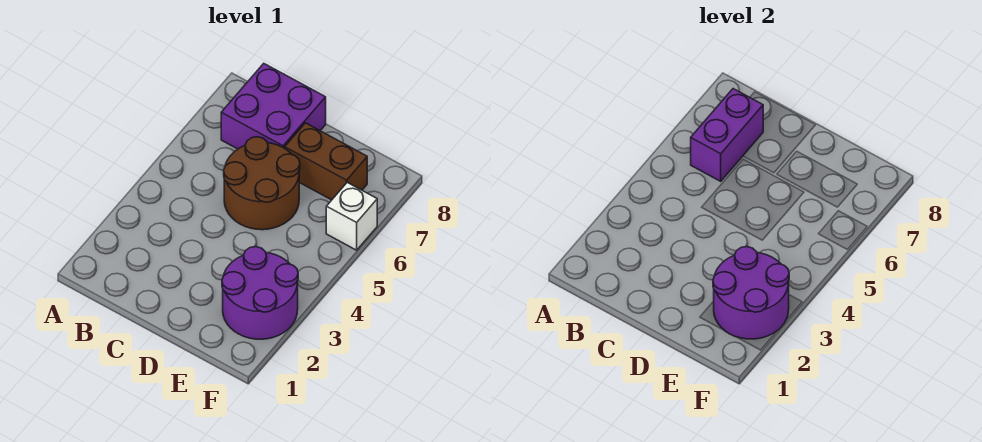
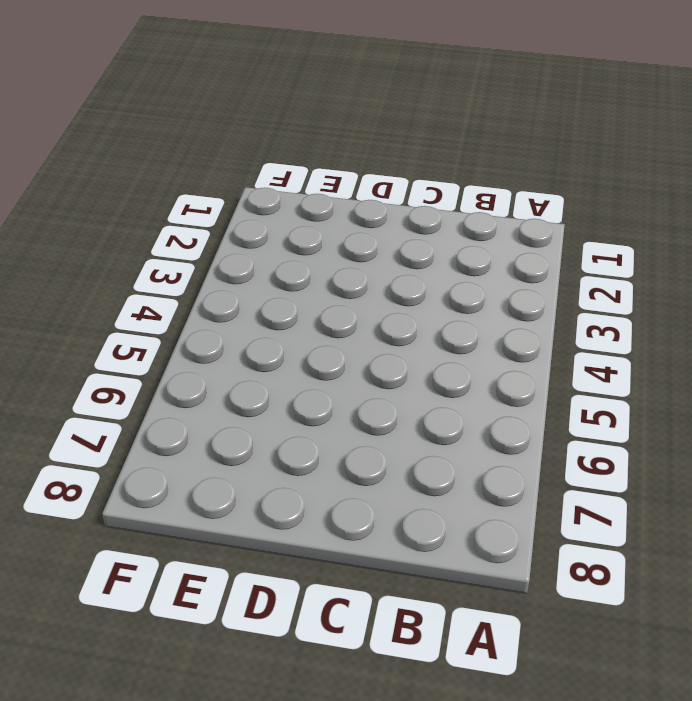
none -> purple brick B7:C8 level 1
none -> brown round brick C5:D6 level 1

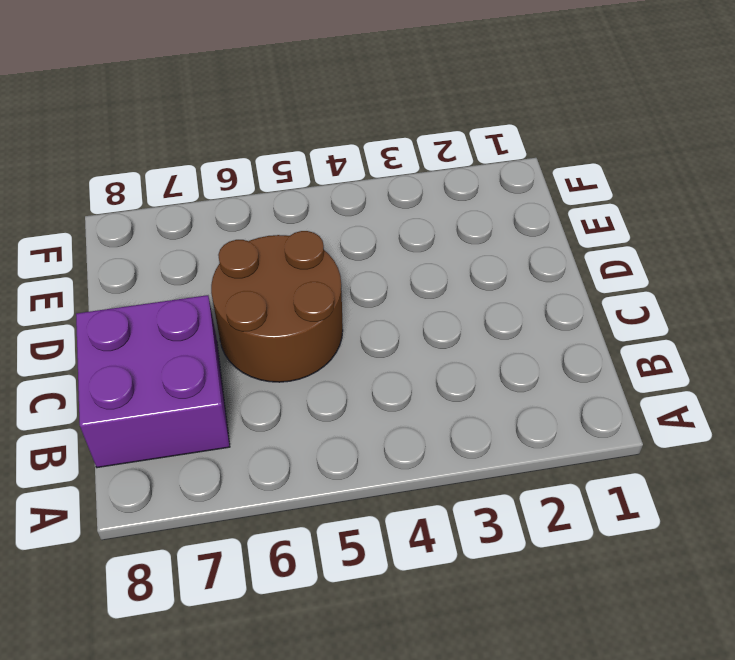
none -> brown brick D7:E7 level 1
none -> purple round brick E2:F3 level 1

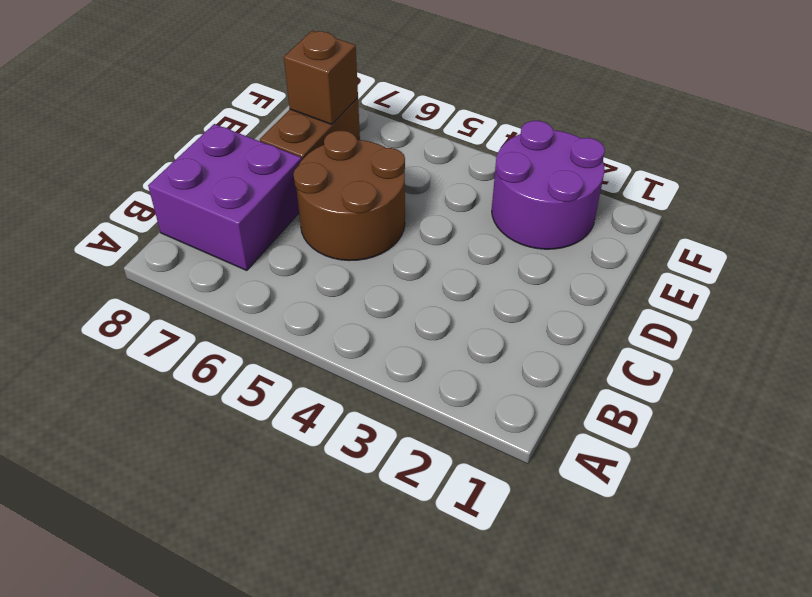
brown brick E7 level 2 -> none
none -> white brick F6 level 1
none -> purple brick B6:B7 level 2

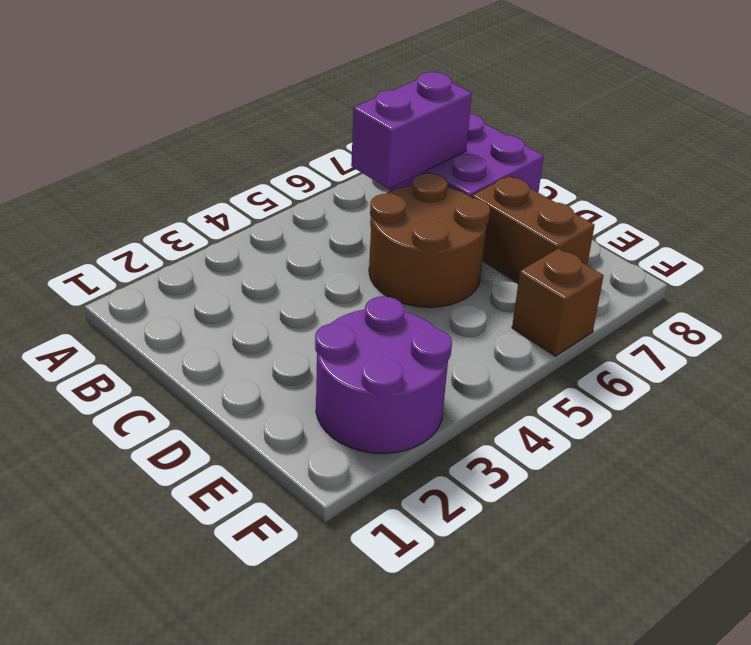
brown brick F6 level 1 -> white brick F6 level 1
none -> purple round brick E2:F3 level 2

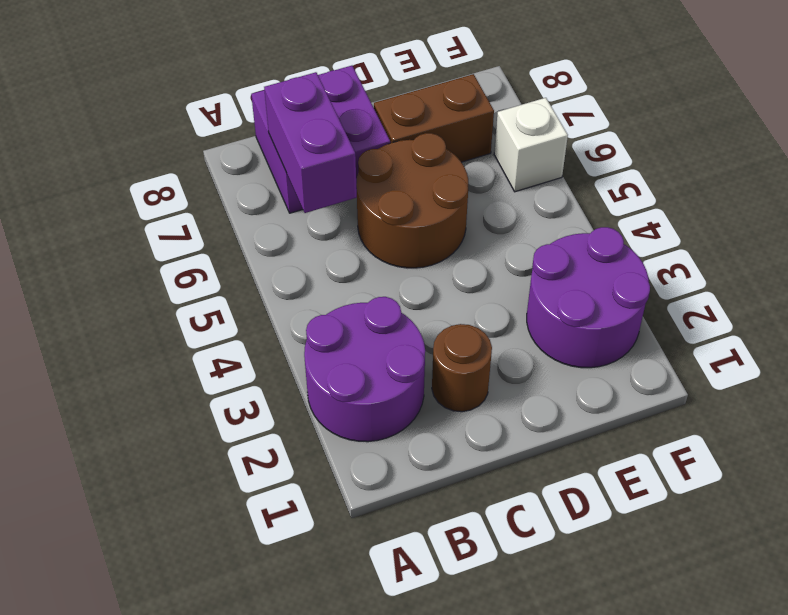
purple round brick A2:B3 level 1 -> purple round brick E2:F3 level 2
brown round brick C2 level 1 -> none

